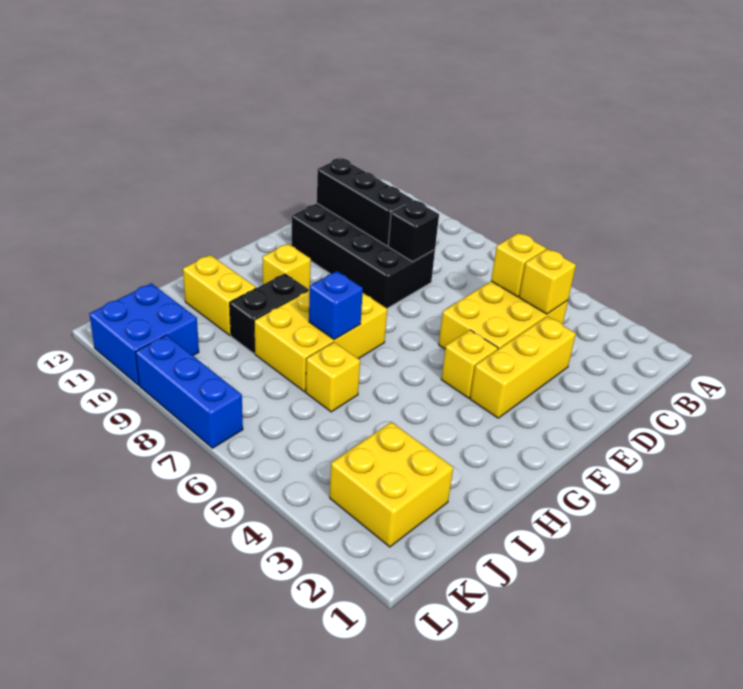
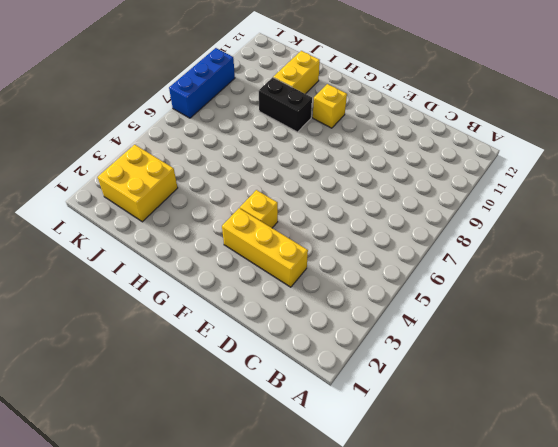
none -> yellow brick C4:E5 level 1
none -> black brick D8:E11 level 1
none -> yellow brick G7:I8 level 1

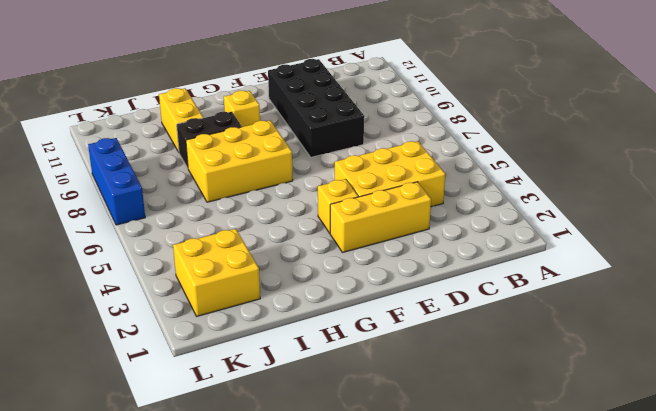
none -> yellow brick I6 level 1
none -> blue brick K10:L11 level 1
none -> yellow brick C4 level 2

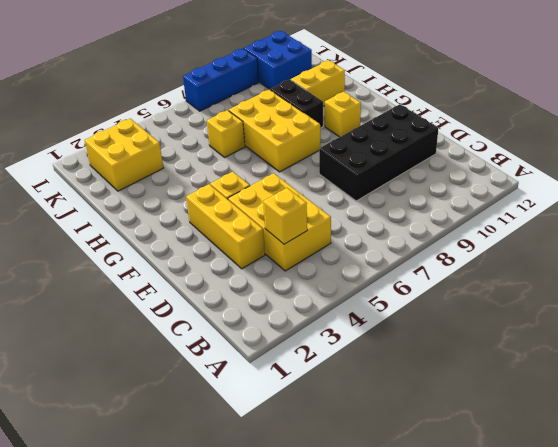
none -> yellow brick C5 level 2
none -> black brick D8 level 2
none -> black brick D9:D11 level 2

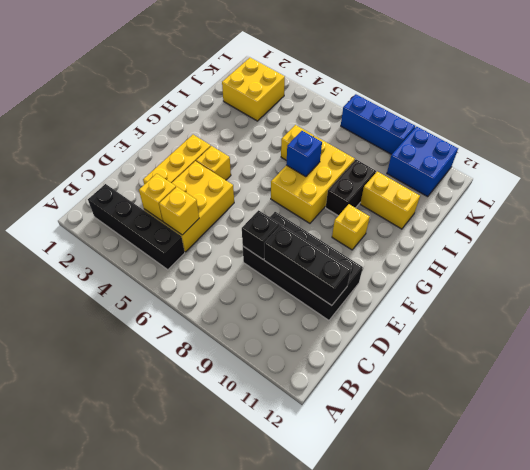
black brick B2:B5 level 1 -> none

